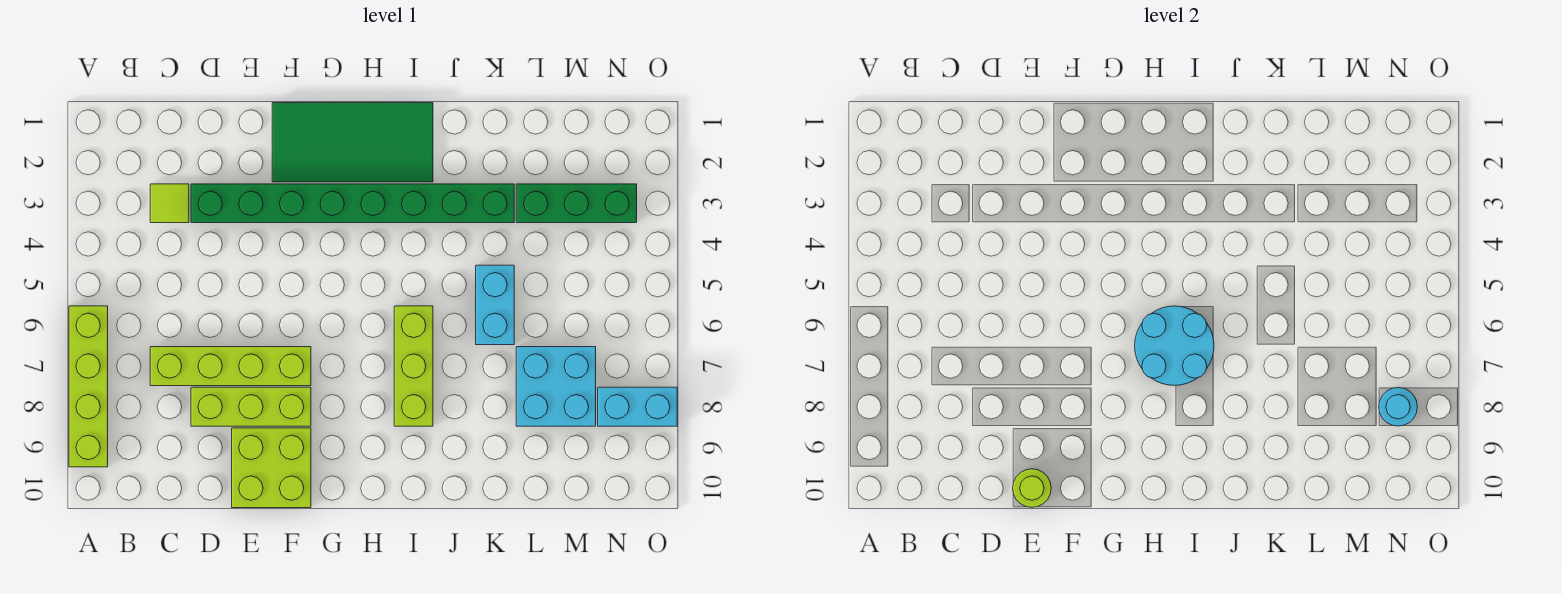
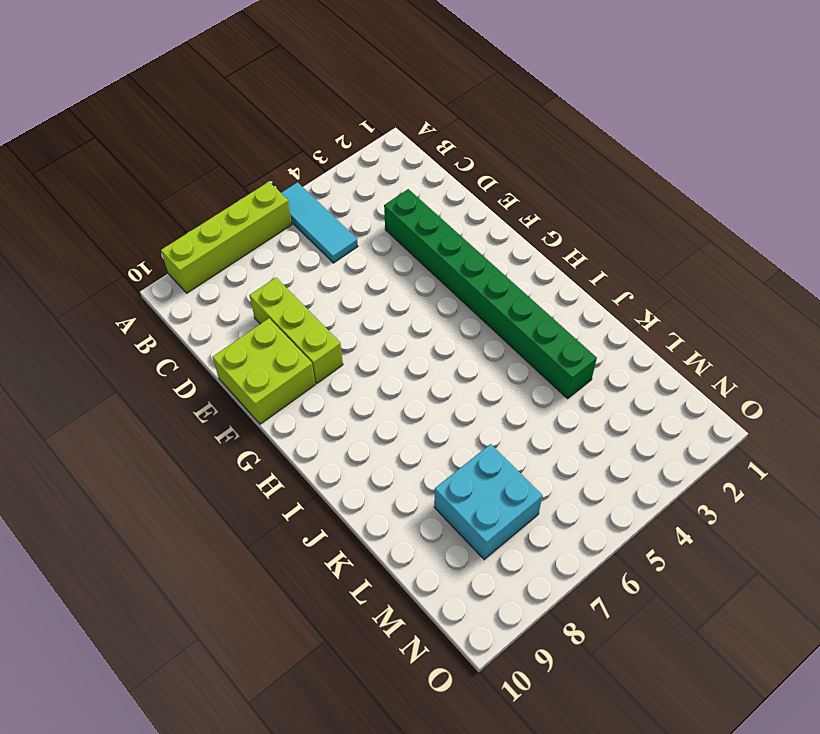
cyan tile A5:C5 level 1 -> none
none -> lime tile C3 level 1
none -> lime brick C7:F7 level 1
none -> green tile F1:I2 level 1

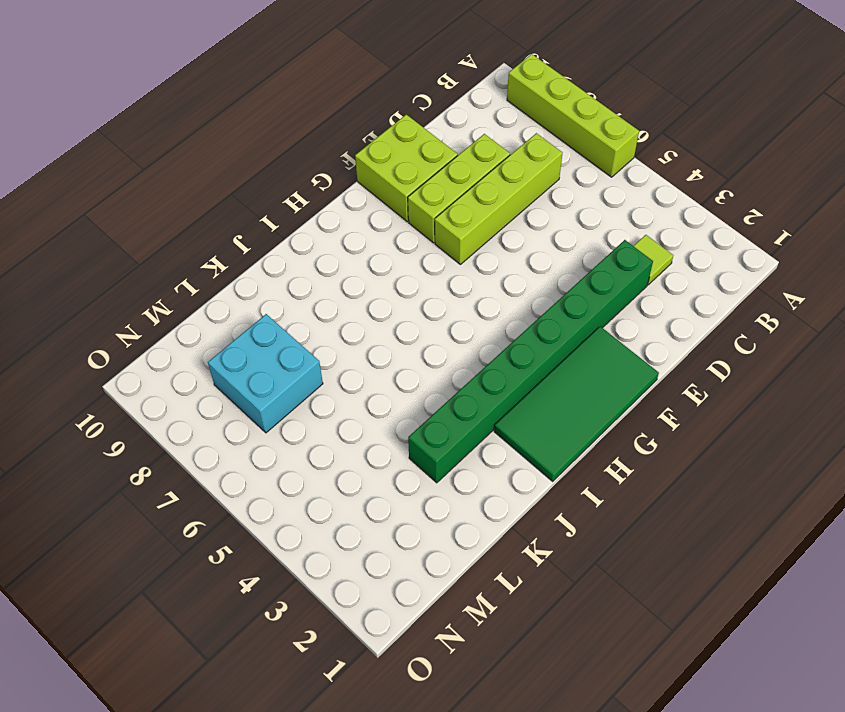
none -> lime brick I6:I8 level 1
none -> cyan brick K5:K6 level 1
none -> green brick L3:N3 level 1

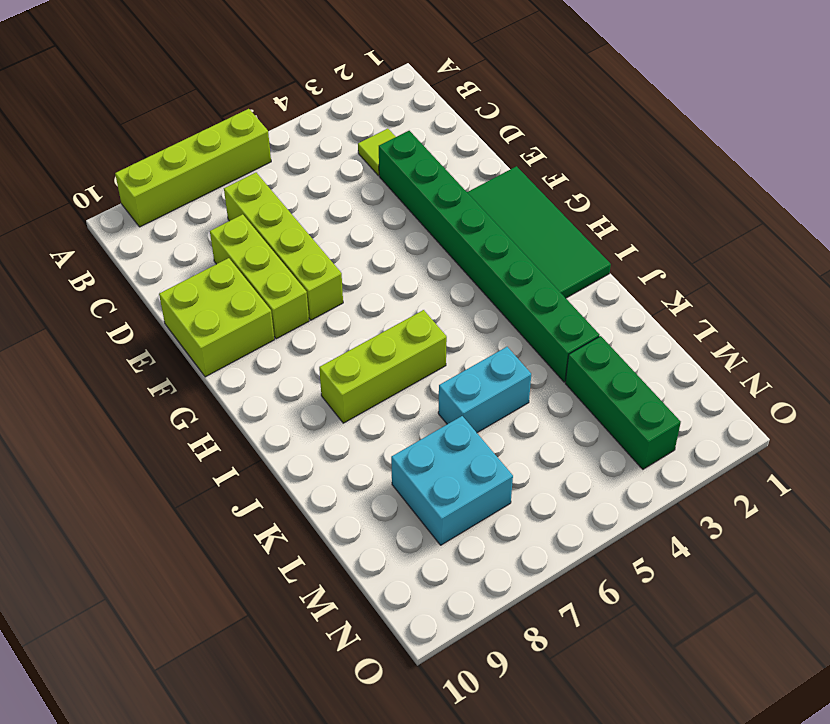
none -> cyan brick N8:O8 level 1
none -> lime round brick E10 level 2
none -> cyan round brick H6:I7 level 2

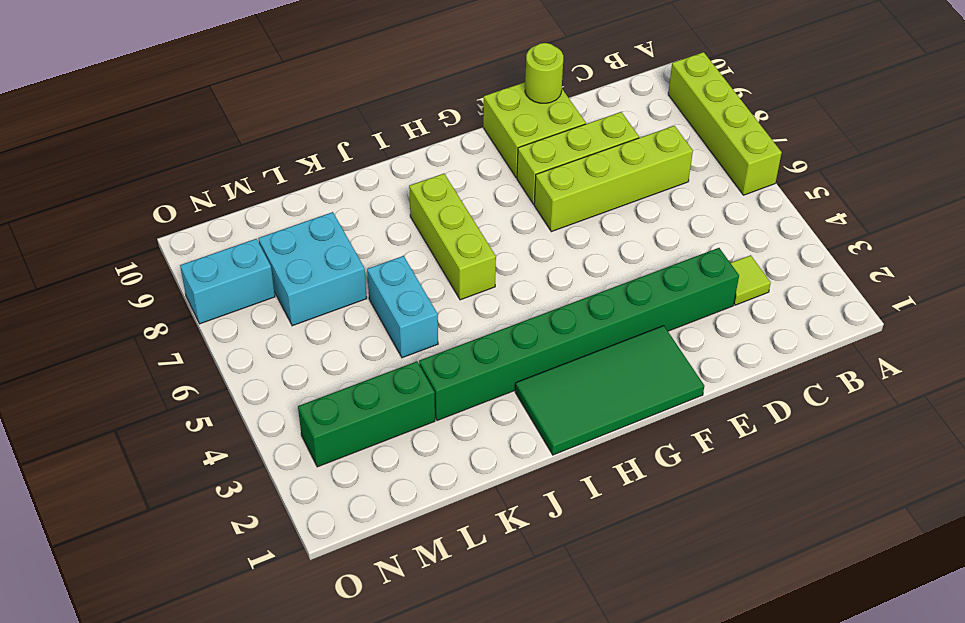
none -> cyan round brick H6:I7 level 2
none -> cyan round brick N8 level 2

